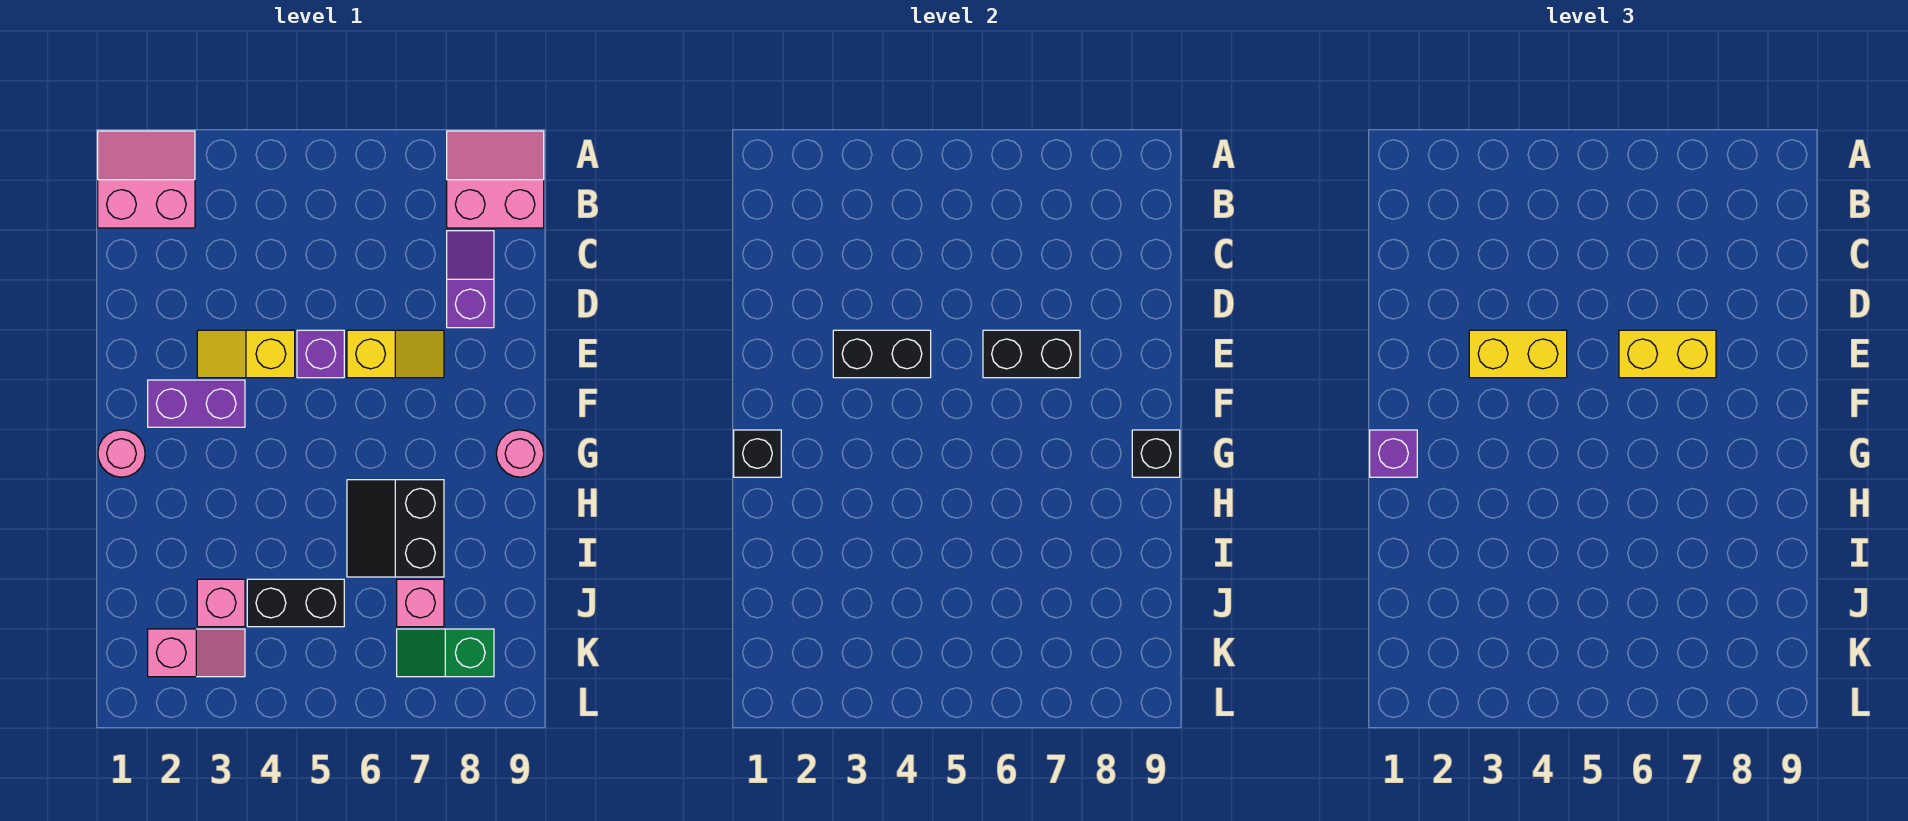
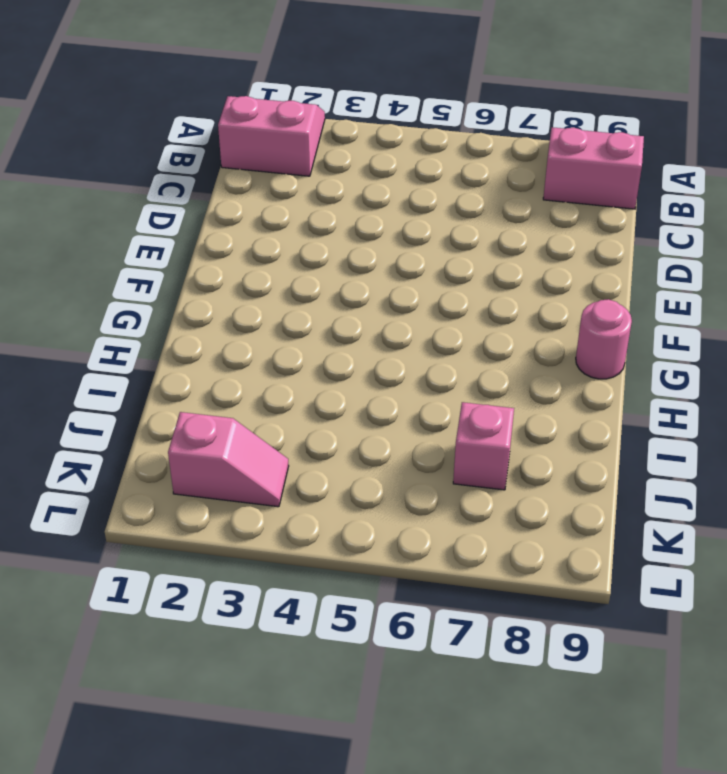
none -> purple slope C8:D8 level 1 top D
none -> yellow slope E3:E4 level 1 top 4
none -> purple brick E5 level 1

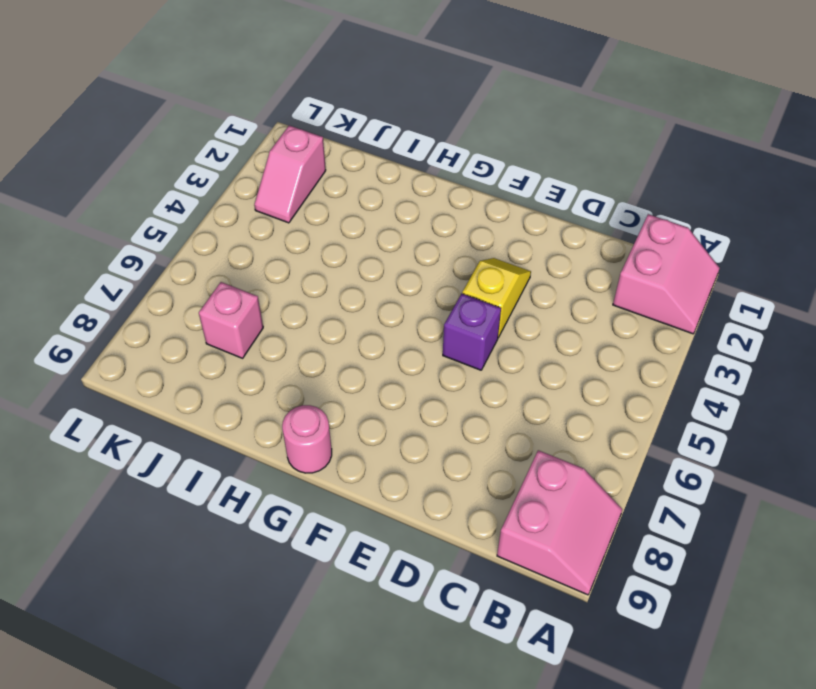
none -> purple slope C8:D8 level 1 top D
none -> yellow slope E6:E7 level 1 top 6
none -> purple brick F2:F3 level 1

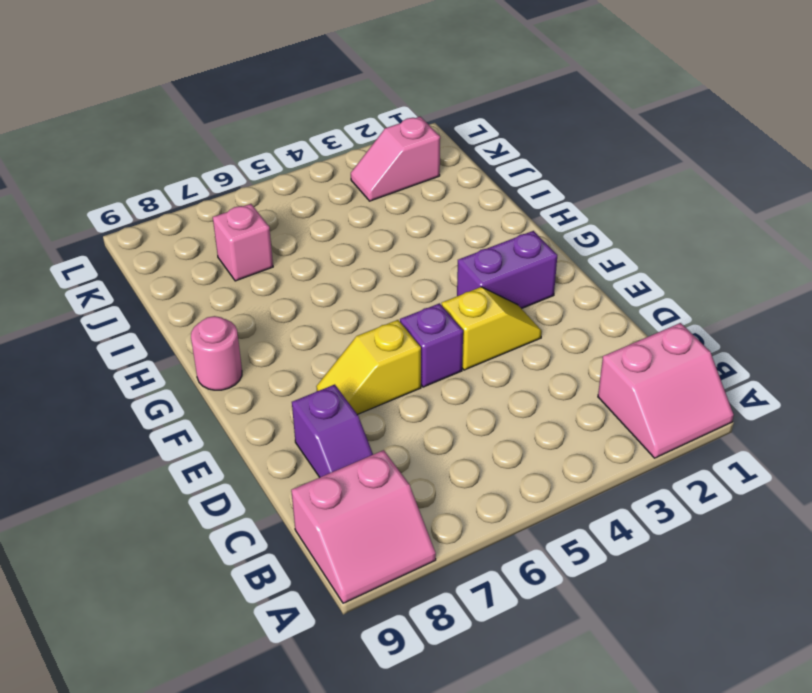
none -> pink round brick G1 level 1
none -> black slope H6:I7 level 1 top 7
none -> pink brick J3 level 1

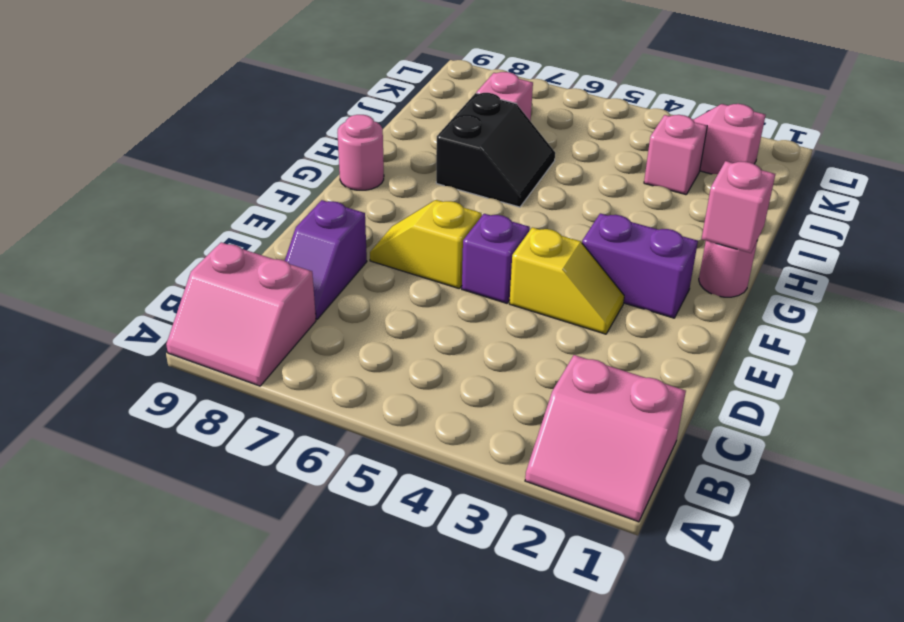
pink brick G1 level 2 -> black brick G1 level 2
none -> black brick J4:J5 level 1
none -> green slope K7:K8 level 1 top 8
none -> black brick E3:E4 level 2

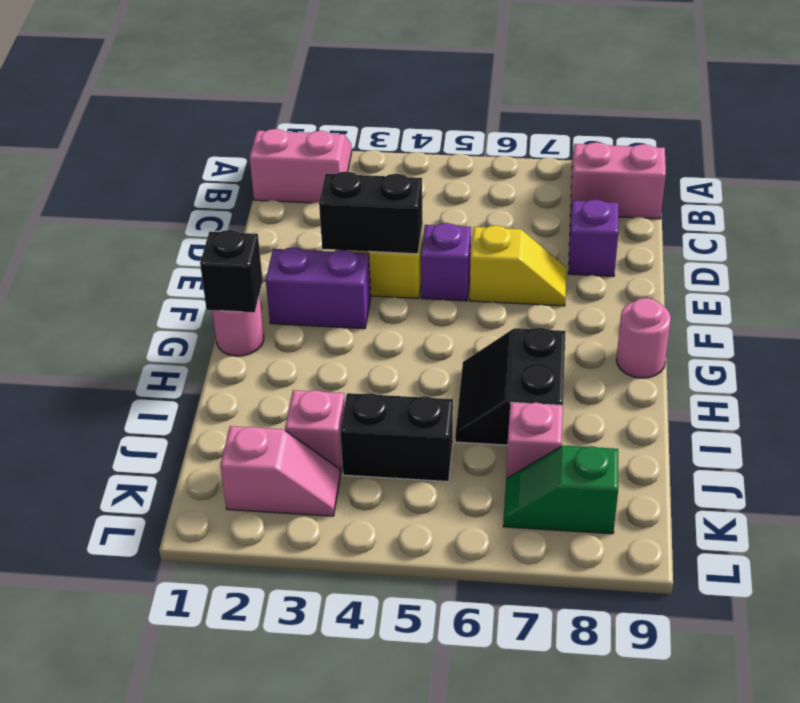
none -> black brick E6:E7 level 2
none -> black brick G9 level 2
none -> yellow brick E3:E4 level 3

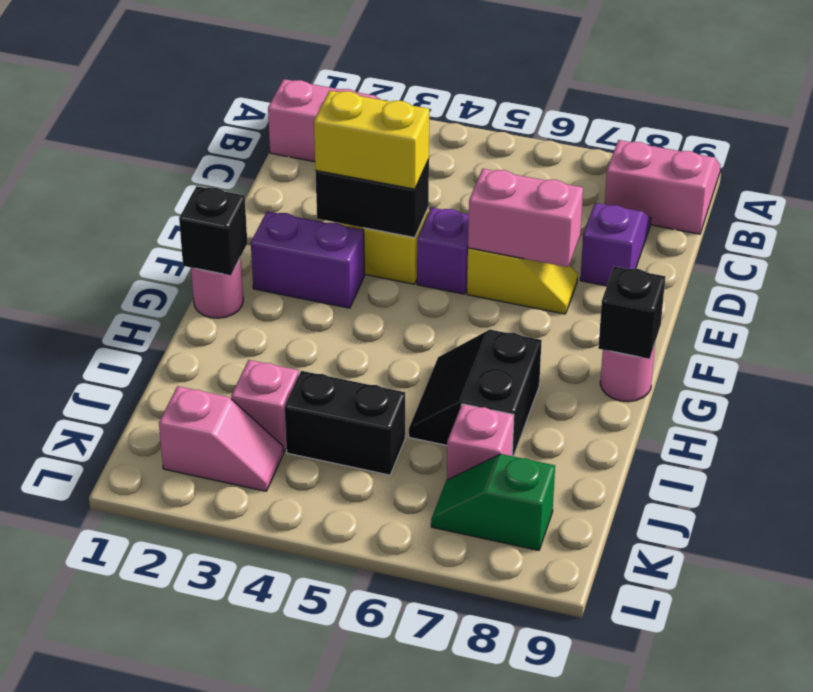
pink brick E6:E7 level 2 -> black brick E6:E7 level 2
none -> yellow brick E6:E7 level 3
none -> purple brick G1 level 3

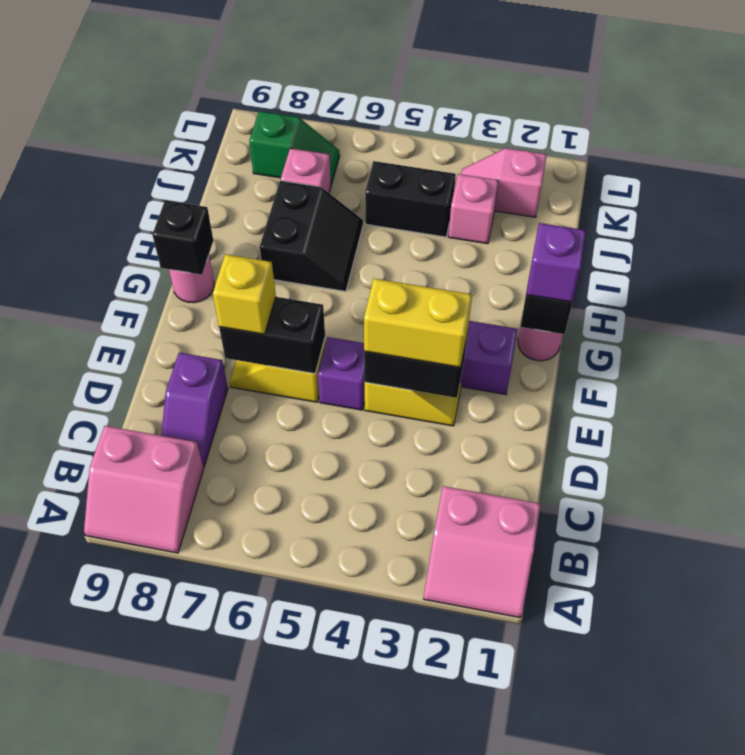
yellow brick E7 level 3 -> yellow brick E6:E7 level 3

